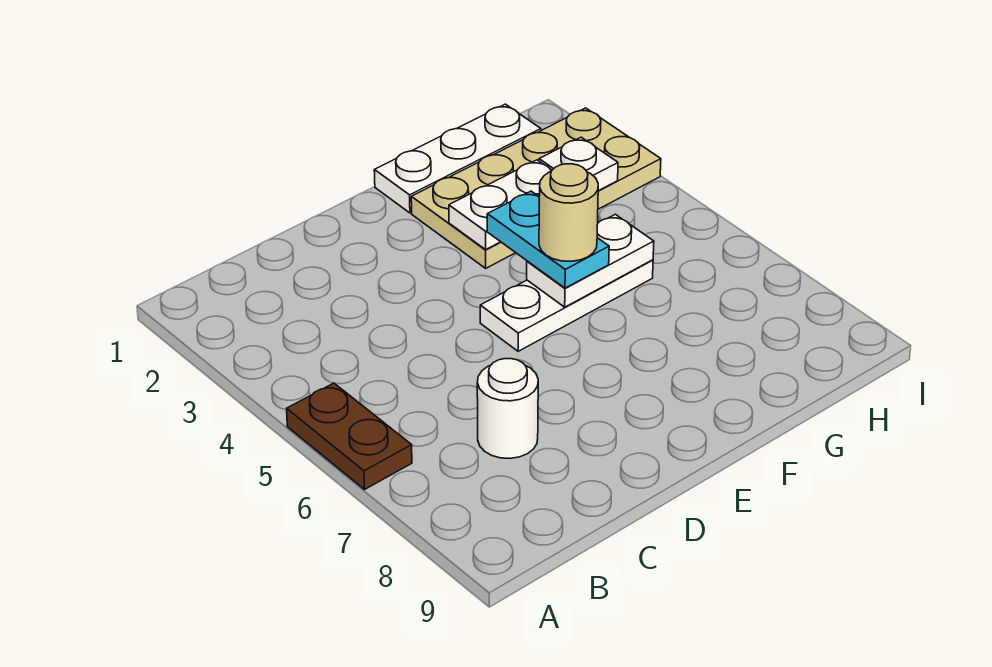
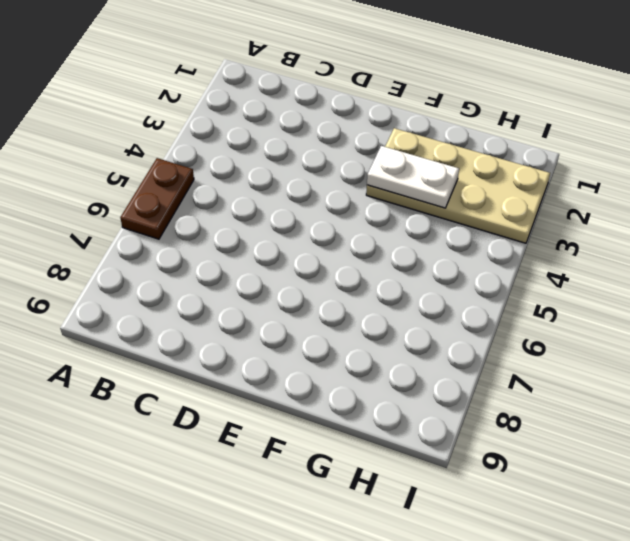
none -> white round brick C7 level 1
none -> white plate E5:G5 level 1

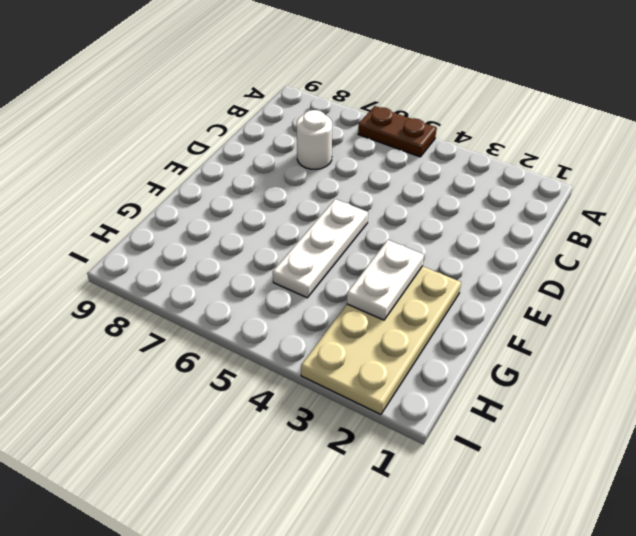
none -> white plate F1:H1 level 1
none -> white plate F5:G5 level 2

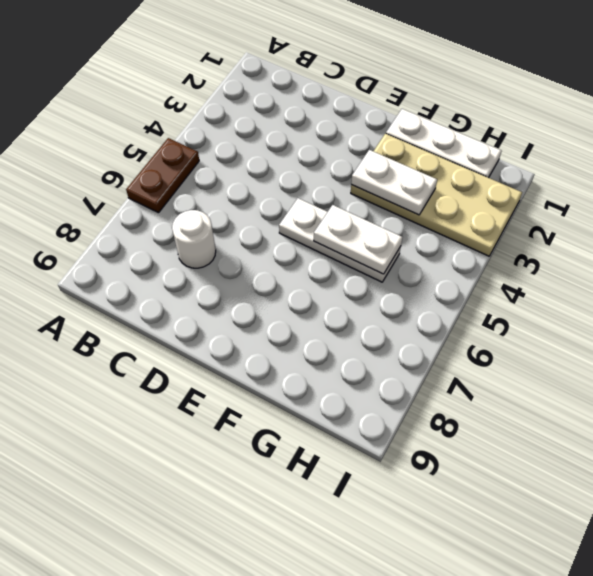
none -> white plate H3 level 2
none -> cyan plate F4:F5 level 3

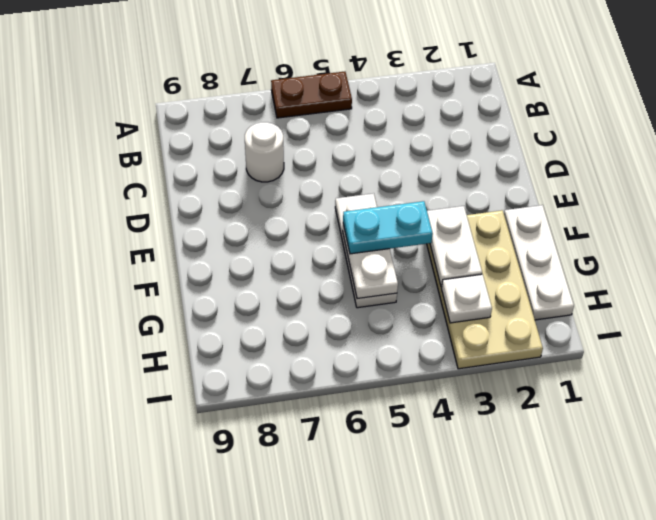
none -> tan round brick F5 level 4

